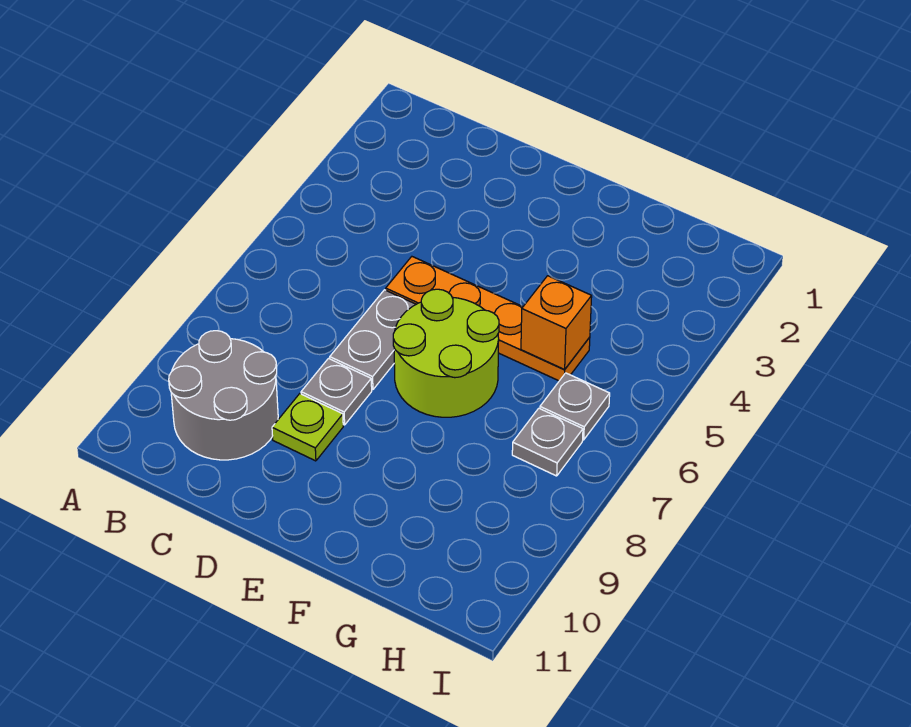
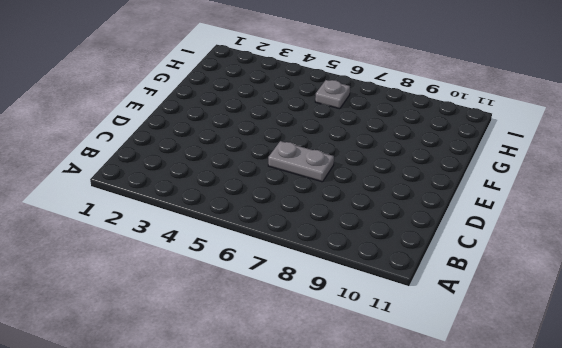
none -> grey round brick B9:C10 level 1
none -> orange plate D5:G5 level 1

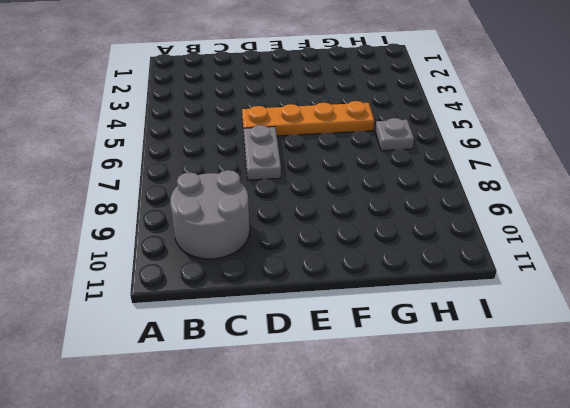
none -> grey plate D8 level 1
none -> lime plate D9 level 1

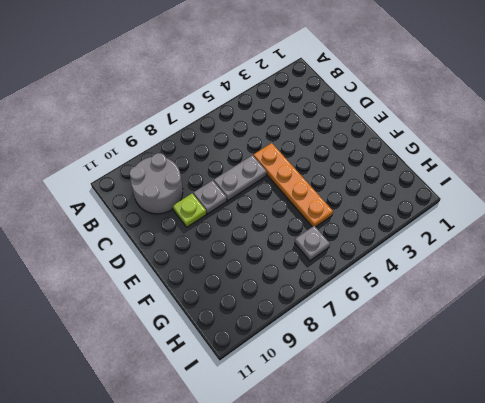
none -> lime round brick E6:F7 level 1
none -> grey plate H7 level 1

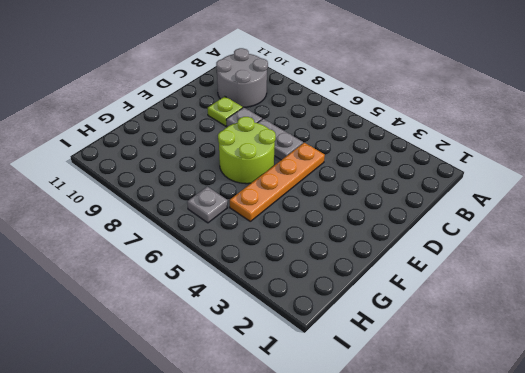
none -> grey plate H7 level 1
none -> orange brick G5 level 2

